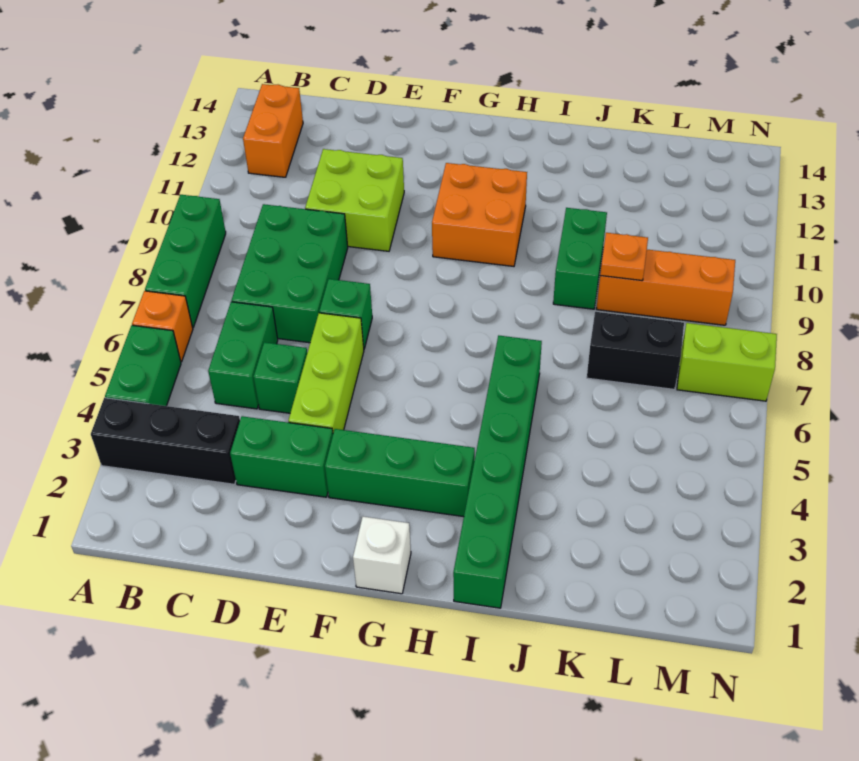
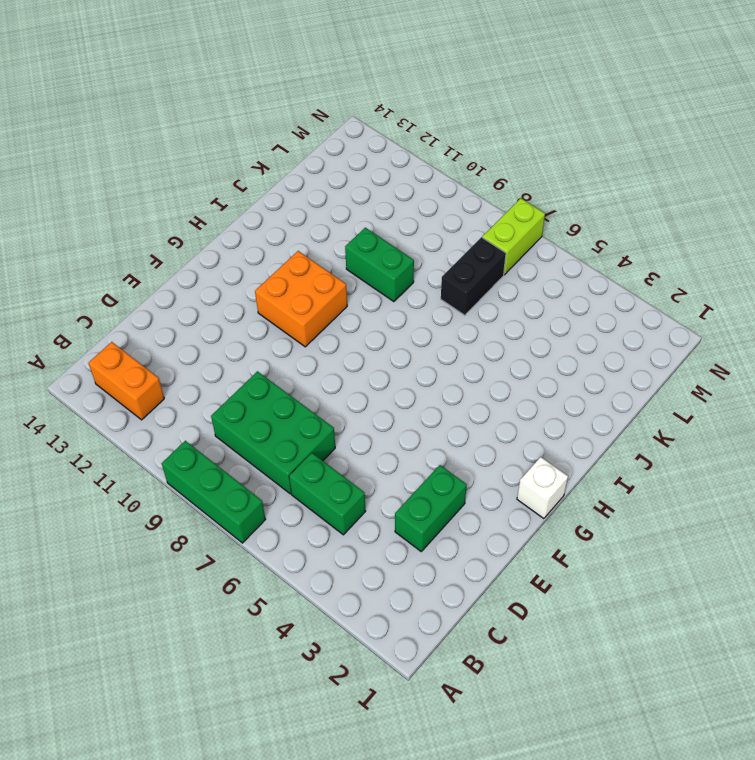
none -> black brick A3:C3 level 1
none -> green brick A4:A5 level 1
none -> orange brick A6 level 1

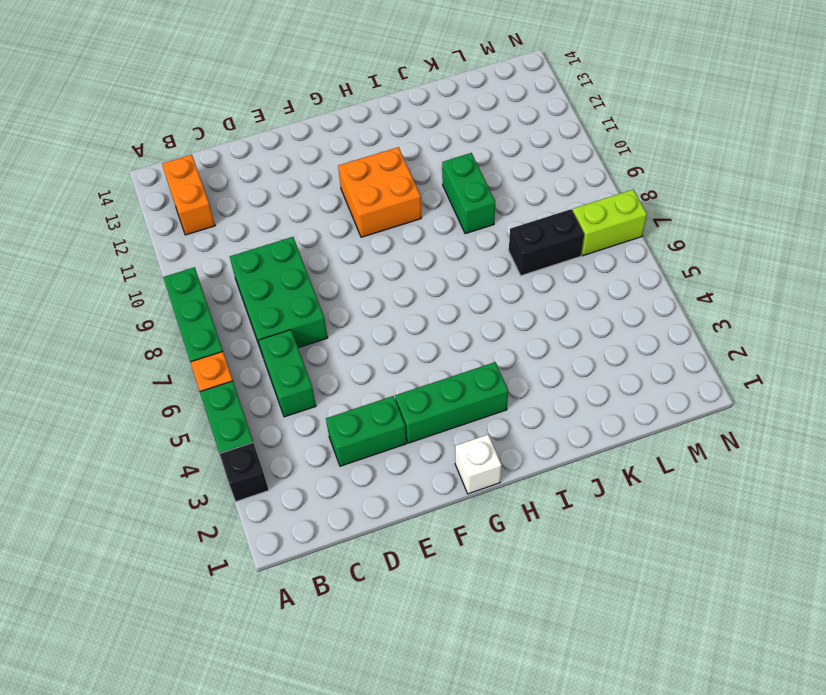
black brick A3 level 1 -> black brick A3:C3 level 1
none -> green brick D5 level 1
none -> lime brick D10:E11 level 1
none -> lime brick E4:E6 level 1

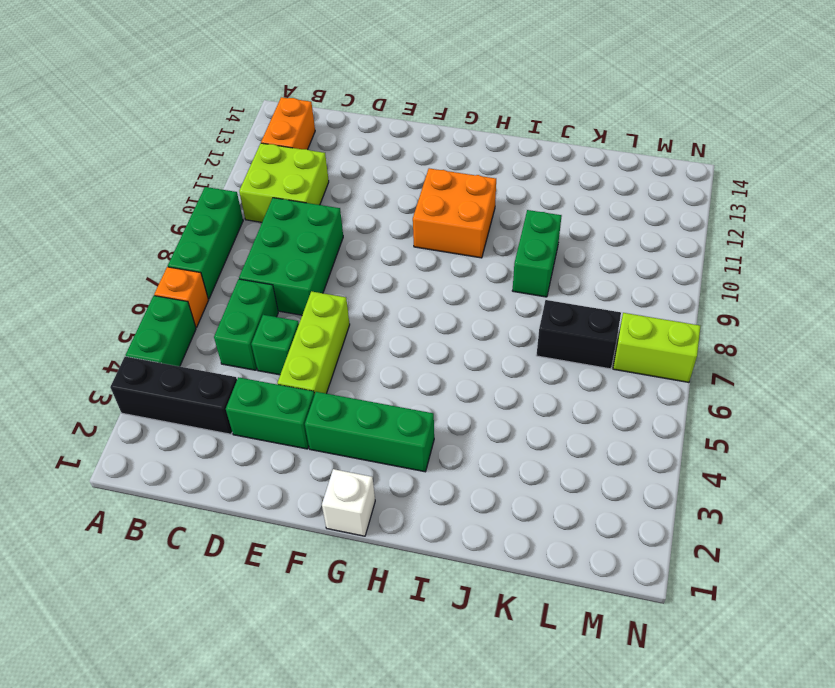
lime brick B10:C11 level 1 -> lime brick D10:E11 level 1
none -> green brick E7 level 1
none -> green brick I1:I6 level 1
none -> orange brick K9:M9 level 1

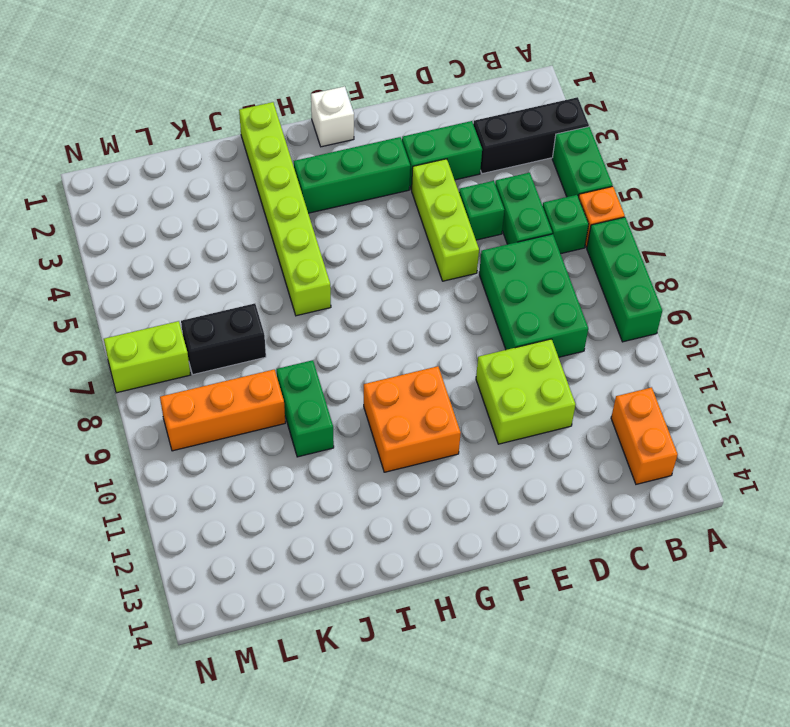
green brick B6 level 1 -> green brick E7 level 1
lime brick I1:I6 level 1 -> green brick I1:I6 level 1
none -> orange plate K9 level 2

